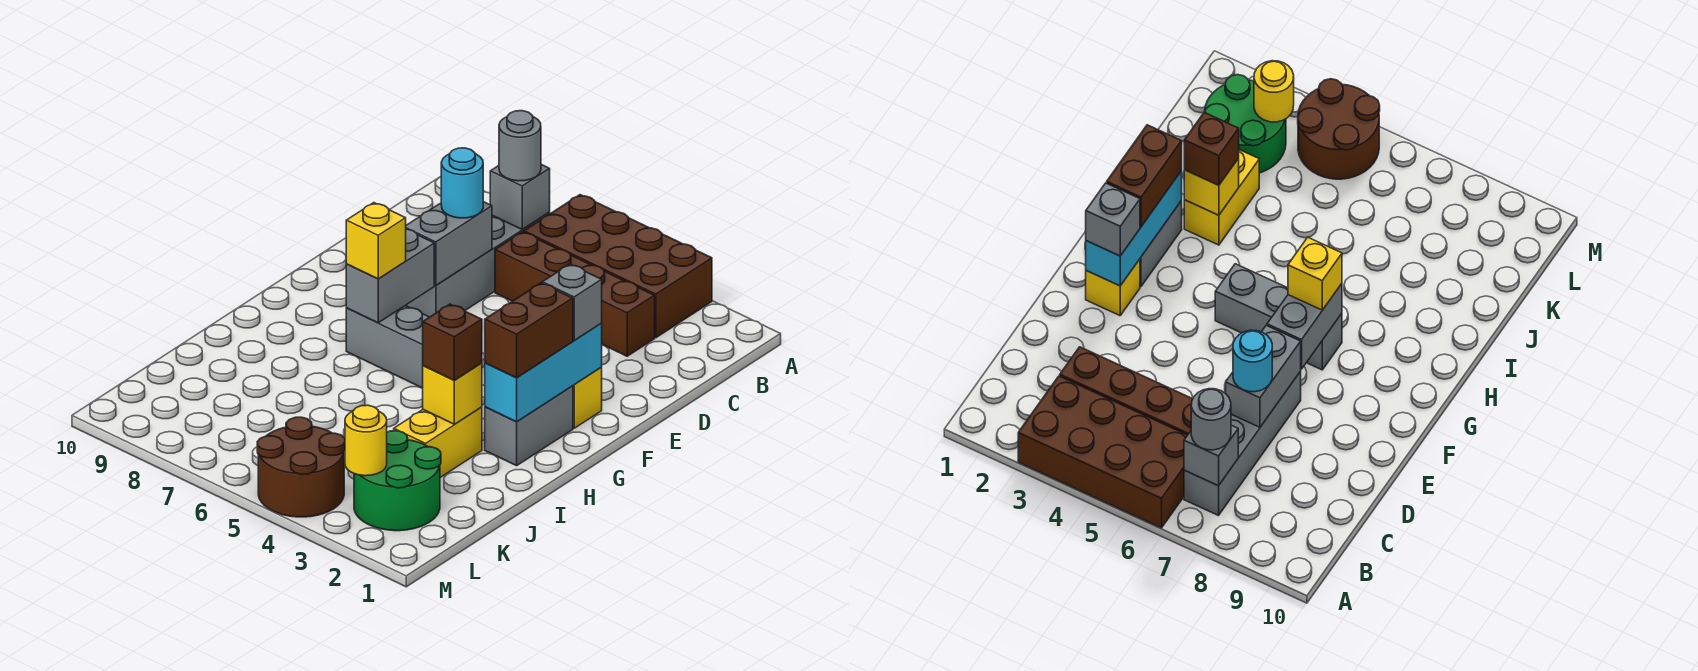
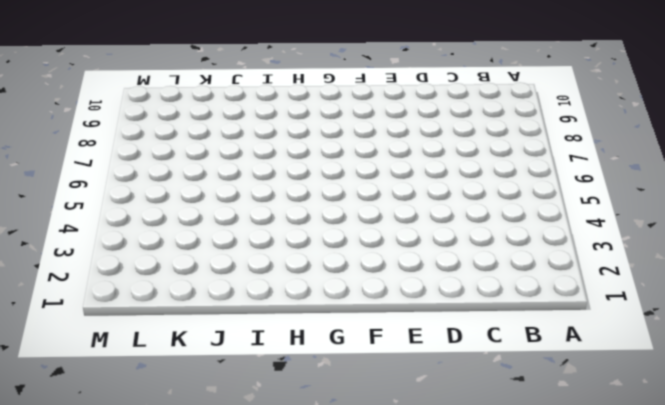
none -> brown brick A3:B6 level 1
none -> grey brick B7:E7 level 1
none -> brown brick C3:C6 level 1

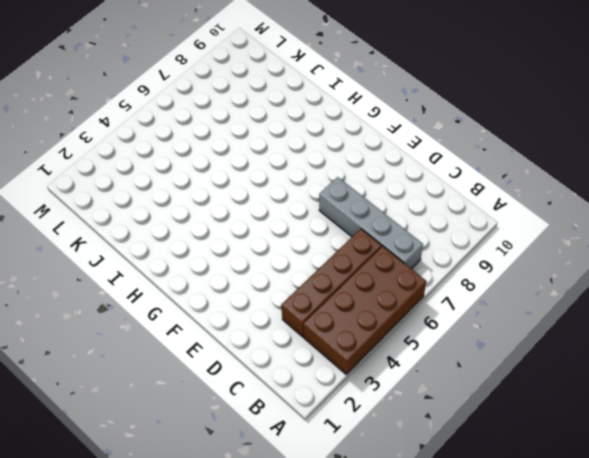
none -> yellow brick F2 level 1
none -> grey brick G2:H2 level 1
none -> grey brick G5:G7 level 1

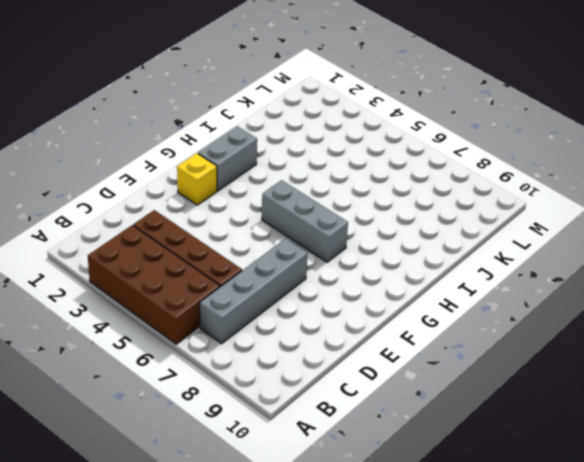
none -> yellow brick I3:J3 level 1
none -> green round brick K2:L3 level 1
none -> brown round brick L4:M5 level 1

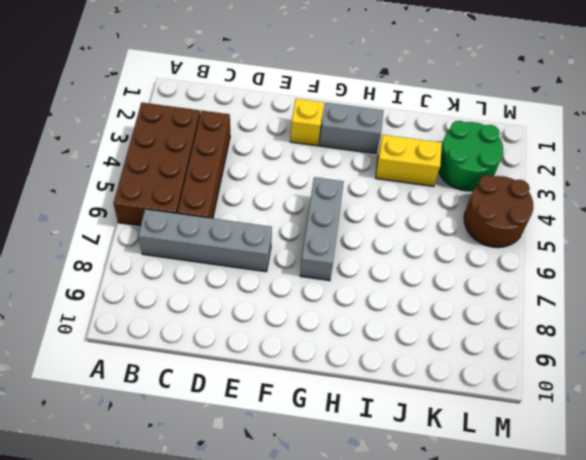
none -> grey brick B7 level 2
none -> grey brick D7:E7 level 2
none -> cyan brick F2:H2 level 2

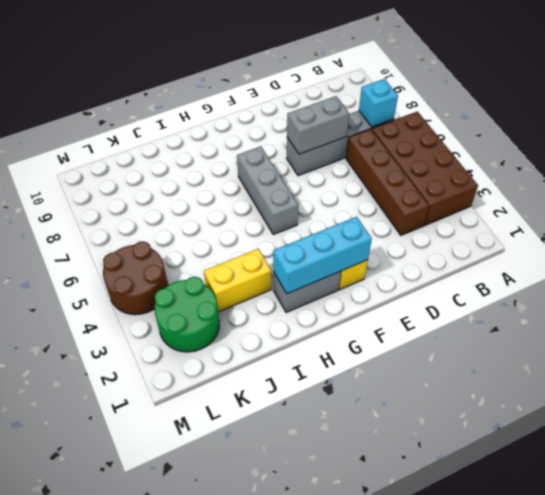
cyan brick B7 level 2 -> grey brick B7 level 2
none -> grey brick F7:G7 level 2
none -> yellow brick I3 level 2
none -> yellow round brick L3 level 2

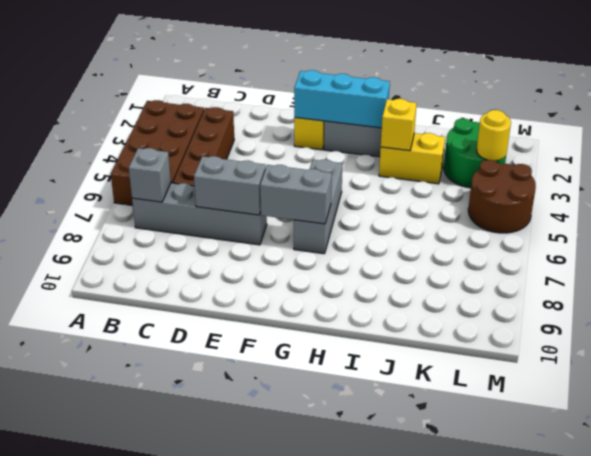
none -> grey round brick B7 level 3
none -> cyan round brick D7 level 3
none -> grey brick F2 level 3

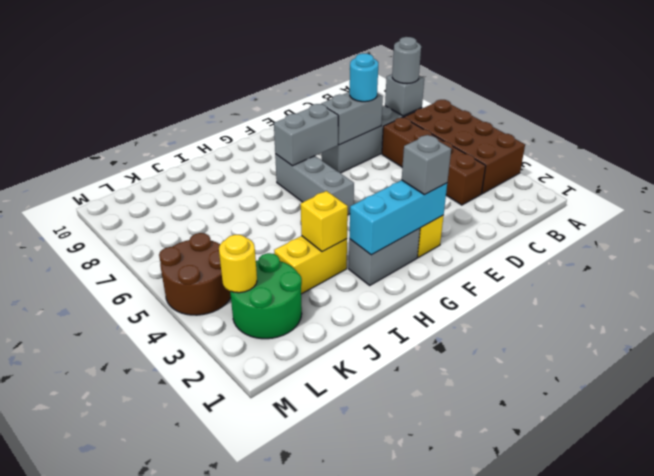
none -> brown brick G2:H2 level 3
none -> yellow brick G7 level 3
none -> brown brick I3 level 3

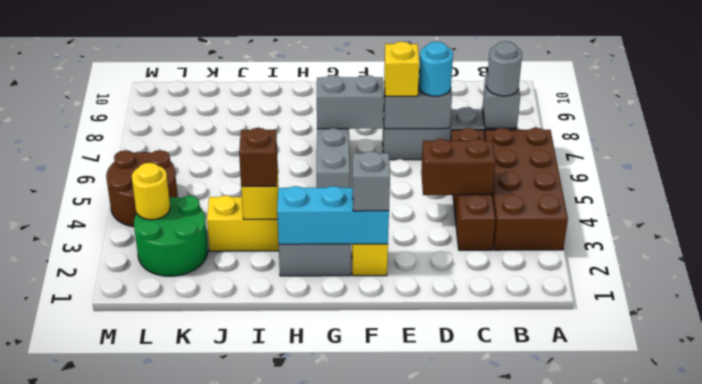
brown brick C4:D4 level 2 -> brown brick G2:H2 level 3
yellow brick E7 level 3 -> yellow brick G7 level 3

